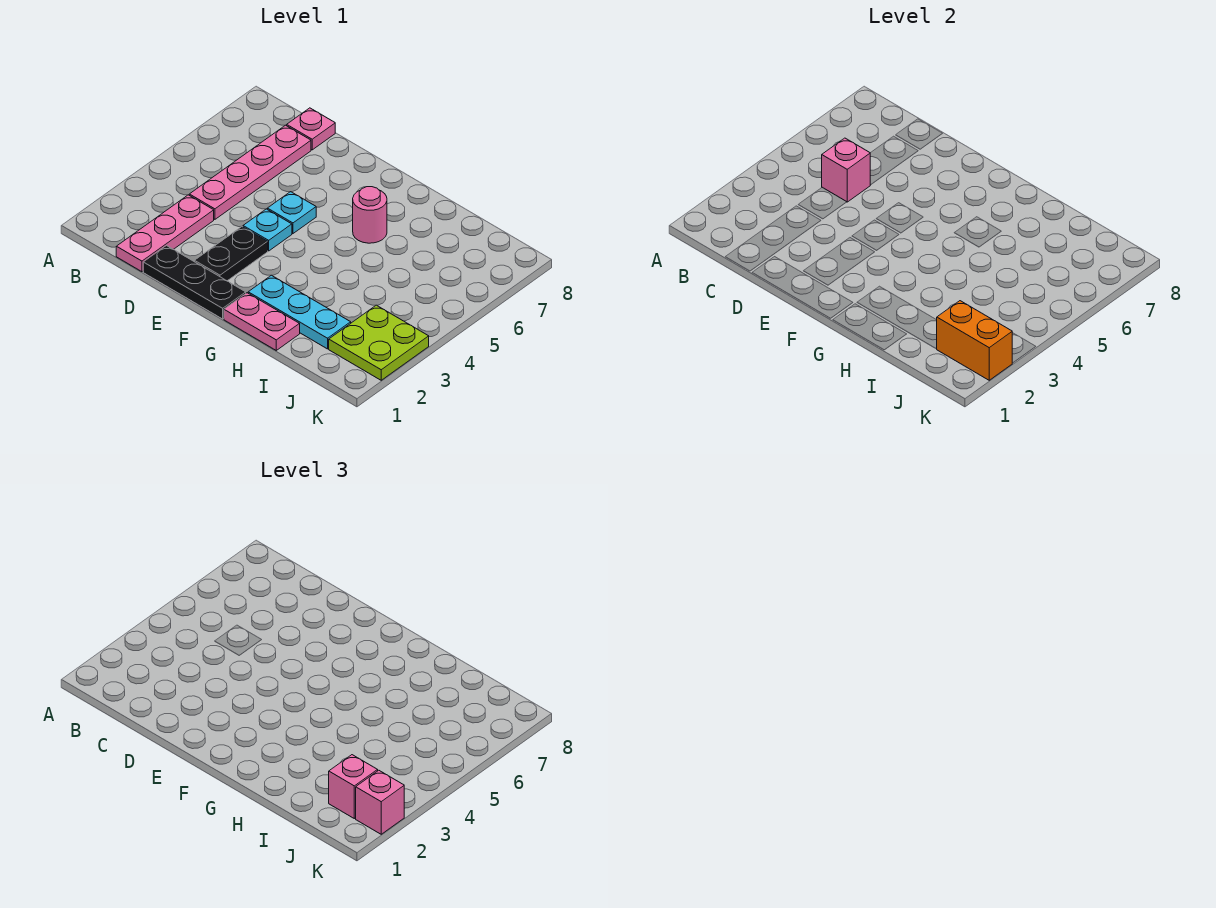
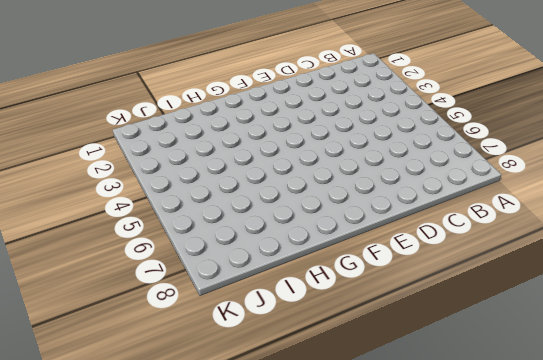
none -> pink plate C1:C3 level 1
none -> pink plate C4:C7 level 1
none -> pink plate C8 level 1

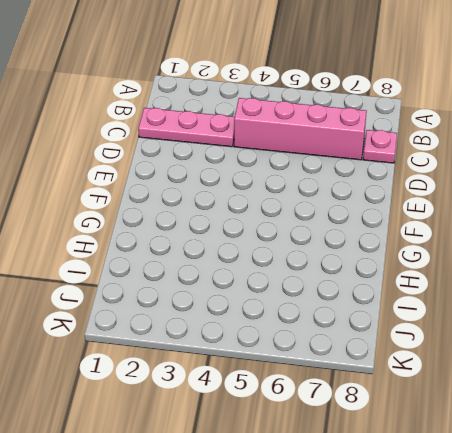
pink brick C4:C7 level 1 -> pink plate C4:C7 level 1
none -> black plate D1:F1 level 1
none -> black plate E2:E3 level 1
none -> cyan plate E4 level 1

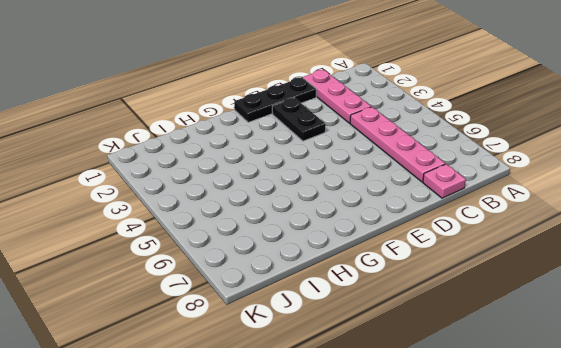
none -> cyan plate E4 level 1
none -> cyan plate E5 level 1
none -> pink plate G1:H1 level 1

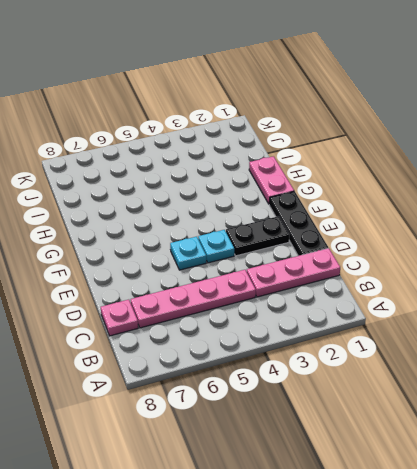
none -> cyan plate G2:I2 level 1
none -> pink round brick G6 level 1
none -> lime plate J2:K3 level 1

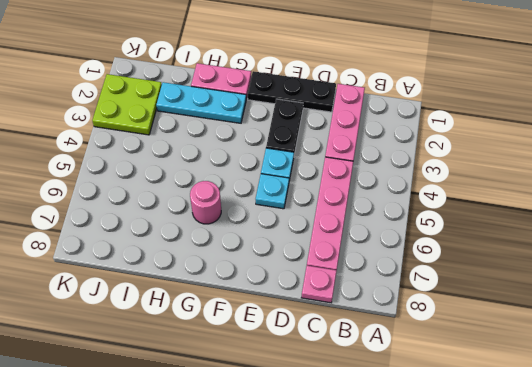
none -> pink brick C5 level 2
none -> orange brick J2:K2 level 2
none -> pink brick J2 level 3

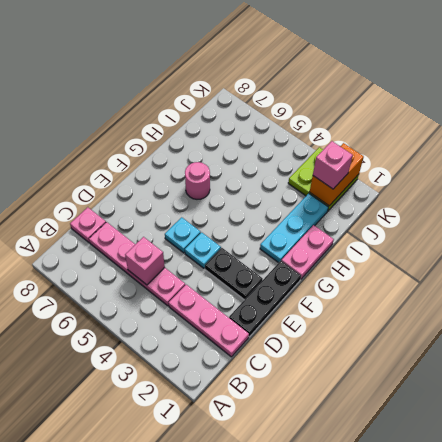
none -> pink brick K2 level 3

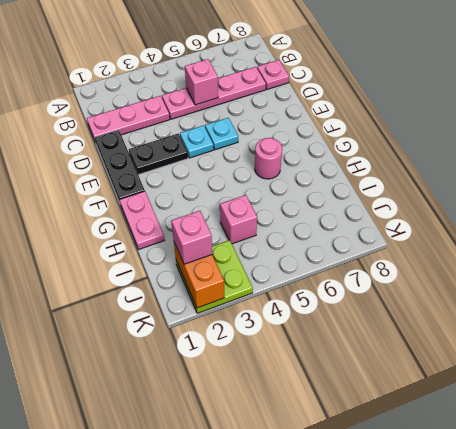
pink brick I4 level 1 -> pink brick K2 level 3
none -> cyan plate G2:I2 level 1

